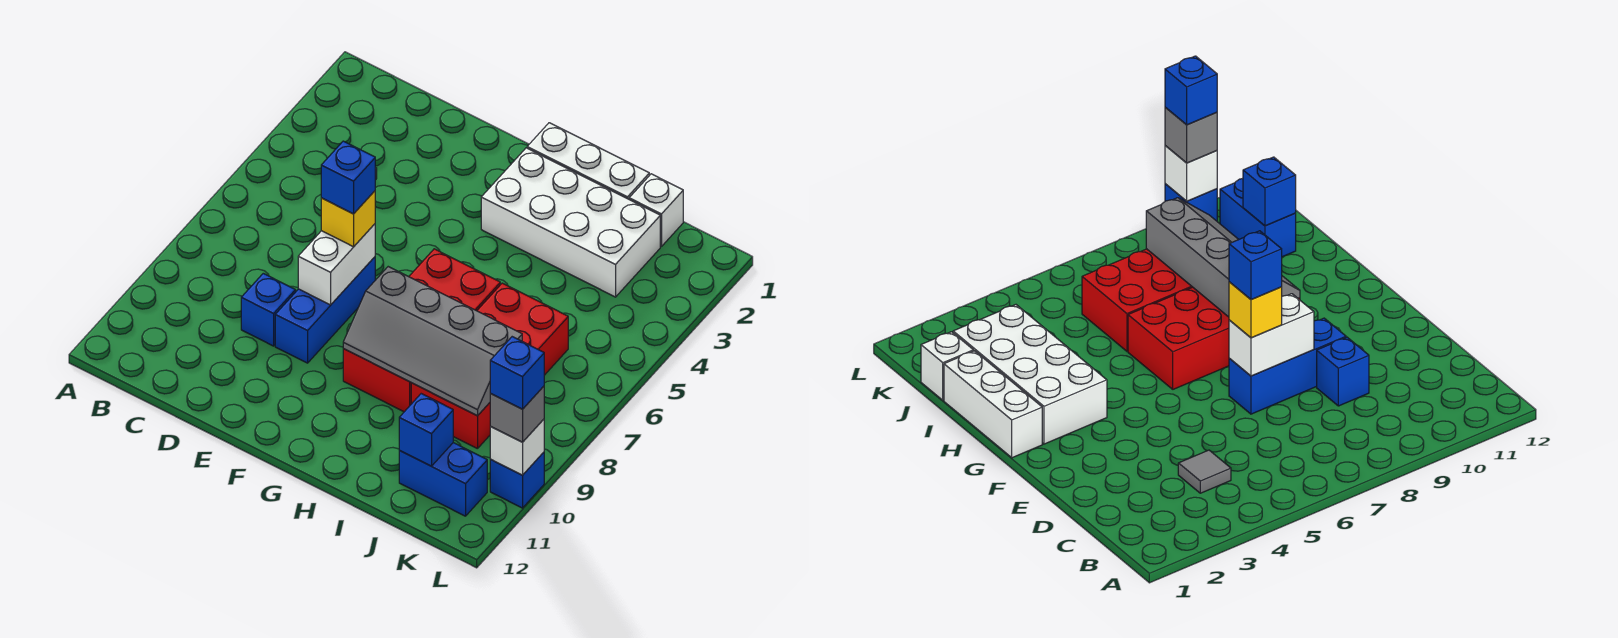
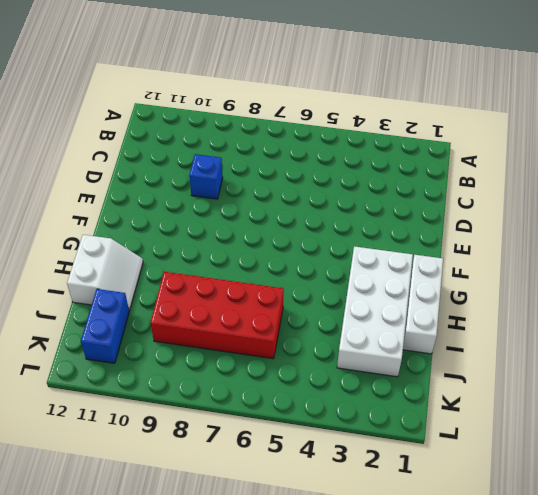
white slope H11:I12 level 1 top 12 -> none
none -> grey tile C4 level 1
none -> blue brick E7:E9 level 1
none -> red brick G6:H9 level 1

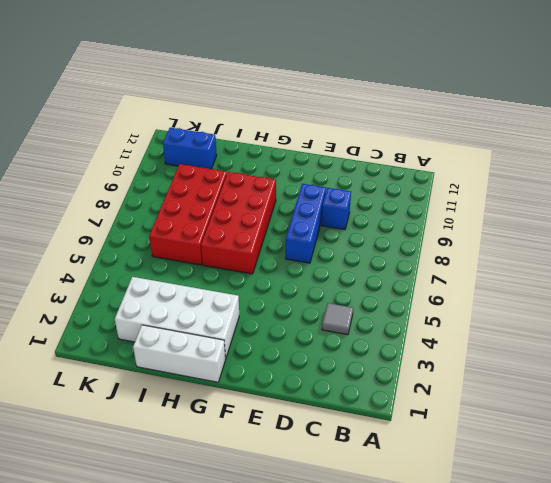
none -> white brick J1 level 1
none -> blue brick L10 level 1
none -> white brick E7:E8 level 2

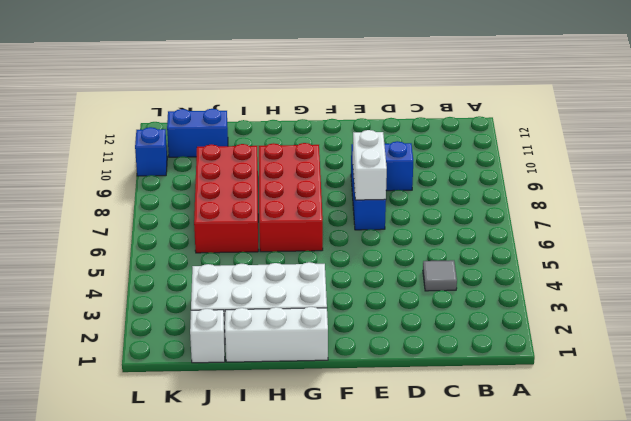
none -> grey slope G8:J9 level 2 top 8
none -> blue brick J11 level 2
none -> white brick L10 level 2

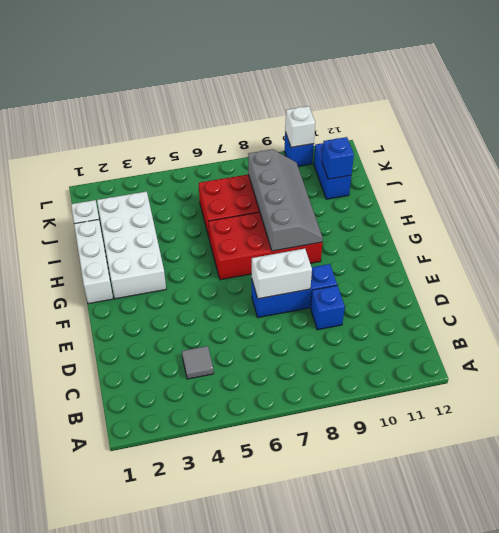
none -> yellow brick E7 level 3
none -> grey brick L10 level 3
none -> blue brick E7 level 4

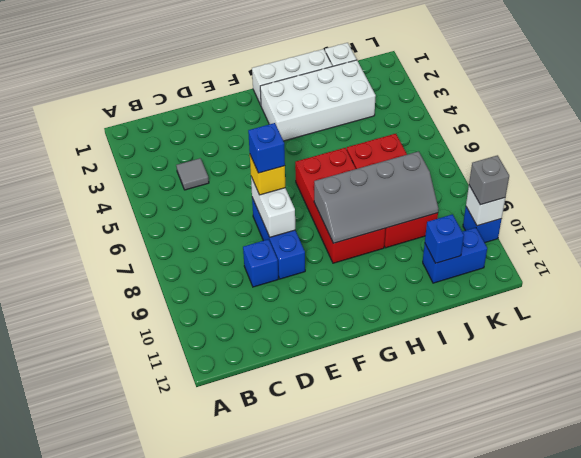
none -> blue brick L10 level 4

